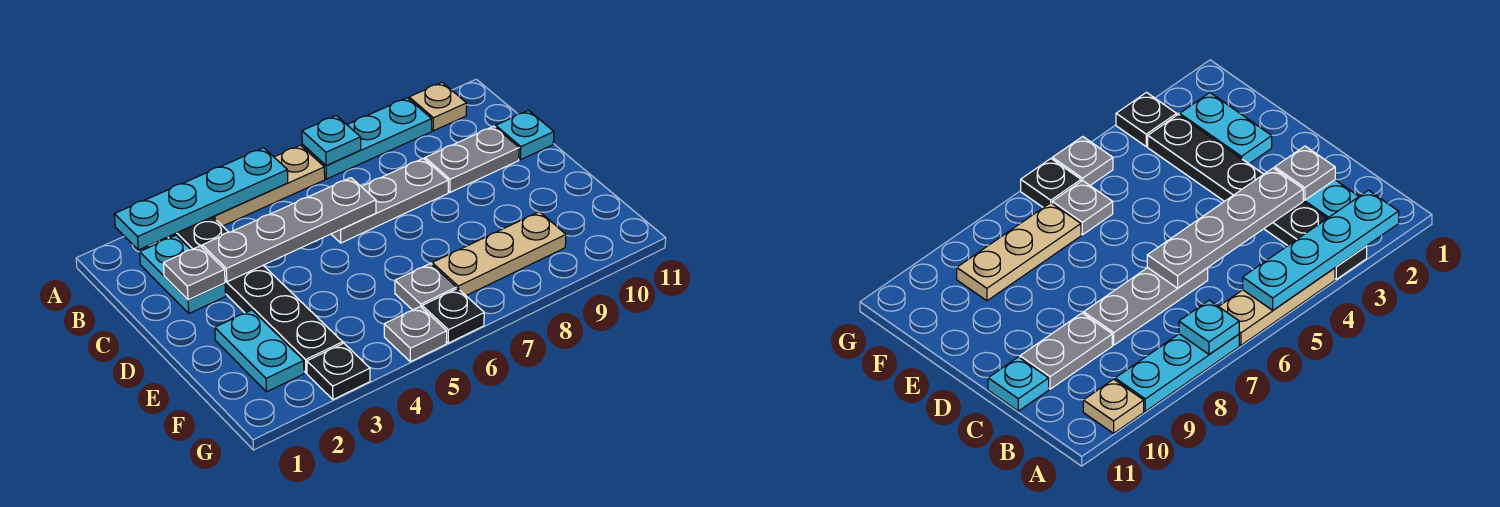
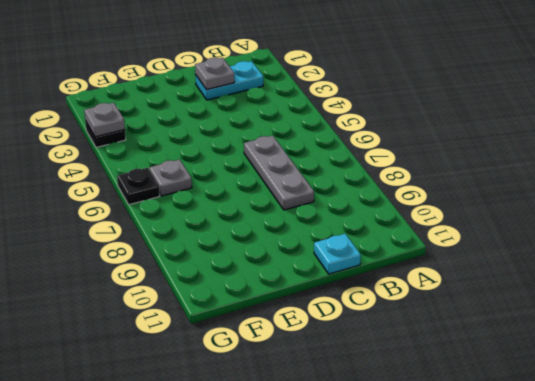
grey plate G3 level 2 -> grey plate G5 level 1
none -> black plate A3:F3 level 1
none -> tan plate A4:A6 level 1
none -> cyan plate A7:A9 level 1

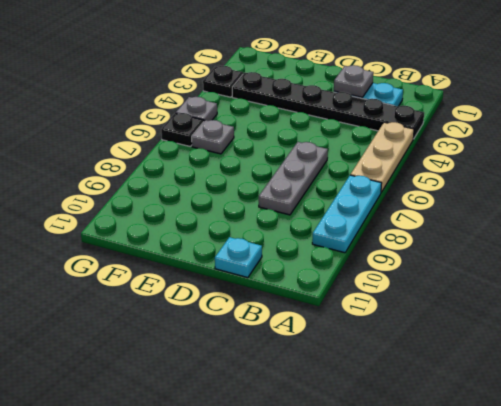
none -> tan plate A10 level 1
none -> grey plate C9:C10 level 1
none -> cyan plate E2:F2 level 1

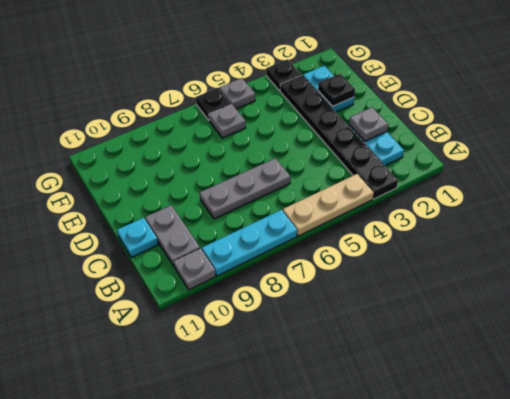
grey plate A10 level 1 -> tan plate A10 level 1
grey plate B10:C10 level 1 -> grey plate C9:C10 level 1
black plate E2 level 2 -> none
none -> tan plate F7:F9 level 1
none -> cyan plate A2:A5 level 2
none -> cyan plate A7 level 2

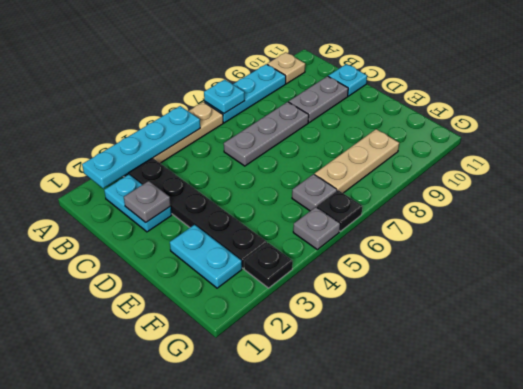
none -> grey plate C3:C6 level 2

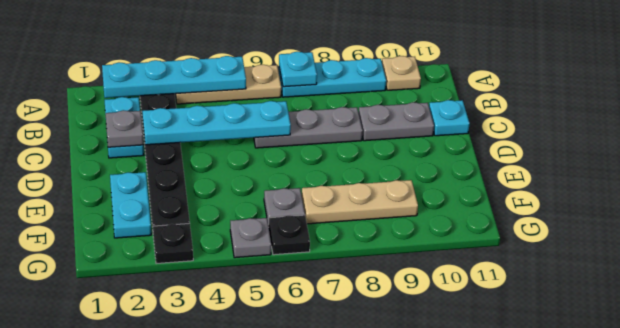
cyan plate C3:C6 level 2 -> grey plate C3:C6 level 2

